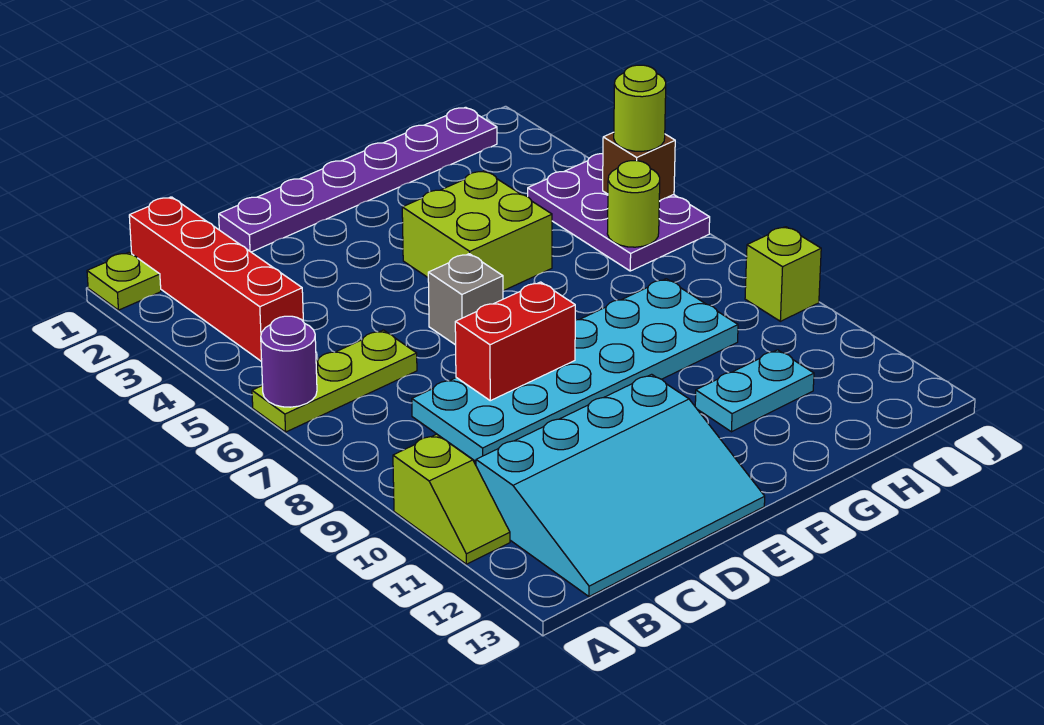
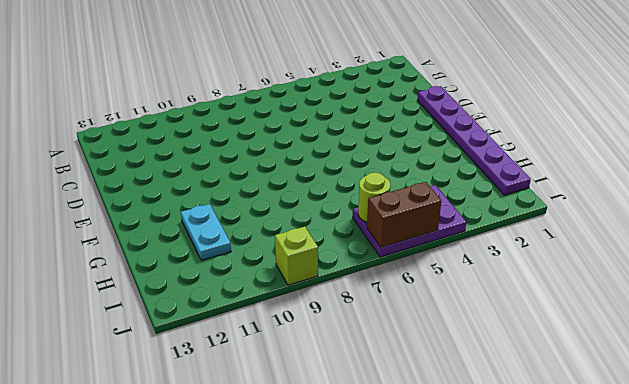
brown brick J5:J6 level 2 -> brown brick J5 level 2
none -> lime plate A1 level 1
none -> lime plate A6:C6 level 1
none -> lime slope A10:A11 level 1 top 10

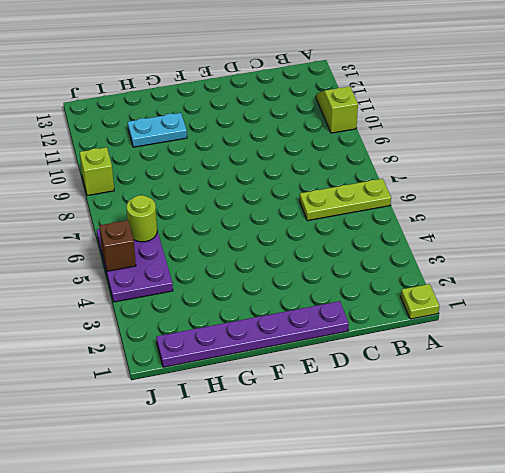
none -> red brick B1:B4 level 1
none -> cyan slope B11:E13 level 1 top 11
none -> cyan plate C8:H9 level 1

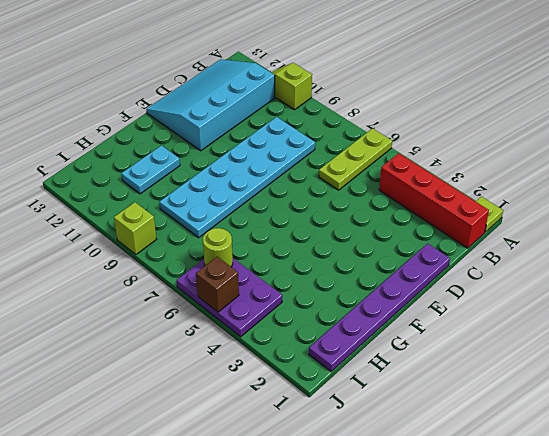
none -> grey brick E6 level 1
none -> lime brick F4:G5 level 1
none -> purple round brick A6 level 2

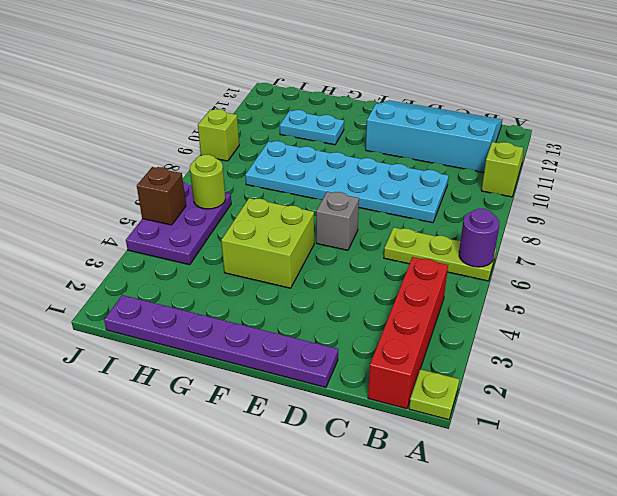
none -> red brick D8:E8 level 2
none -> lime round brick J5 level 3

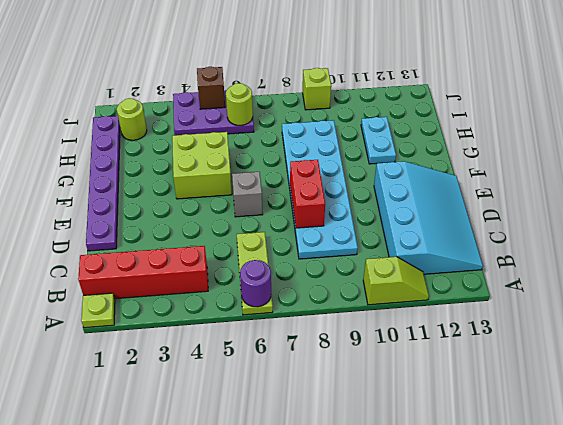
lime round brick I2 level 1 -> lime round brick J5 level 3

